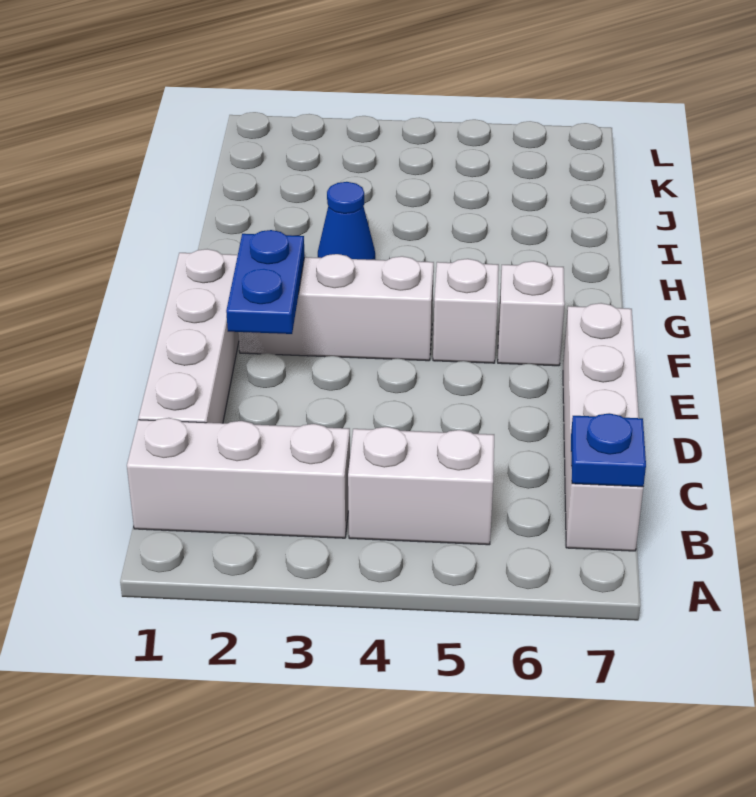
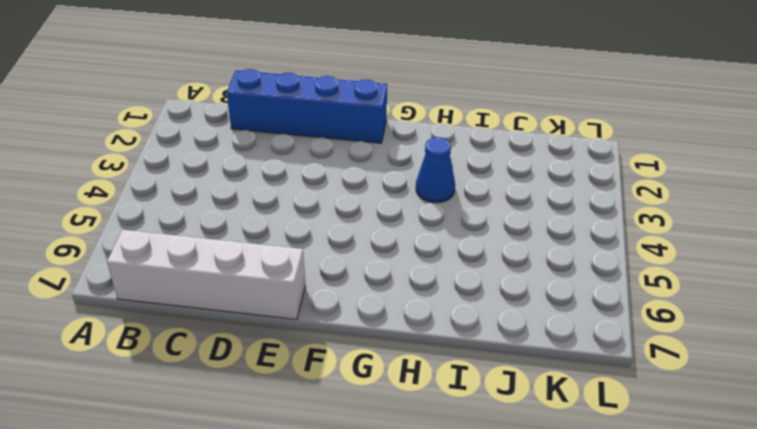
blue brick C1:F1 level 1 -> white brick C1:F1 level 1
none -> white brick B1:B3 level 1
none -> white brick B4:B5 level 1

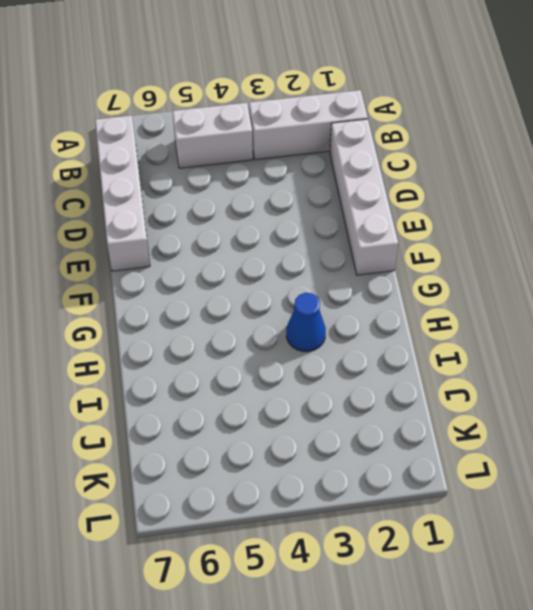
none -> white brick F2:F4 level 1
none -> white brick F5 level 1

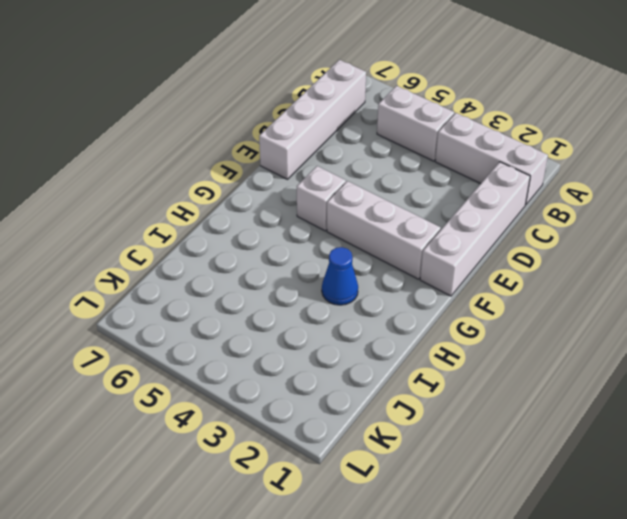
none -> white brick F6 level 1
none -> blue plate B7 level 2

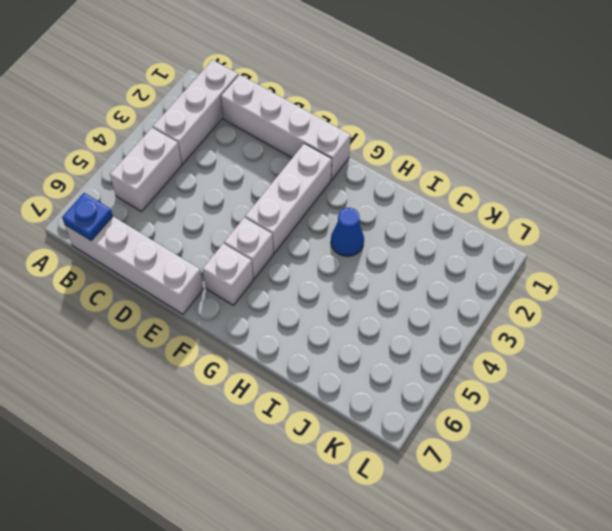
none -> blue plate E2:F2 level 2

